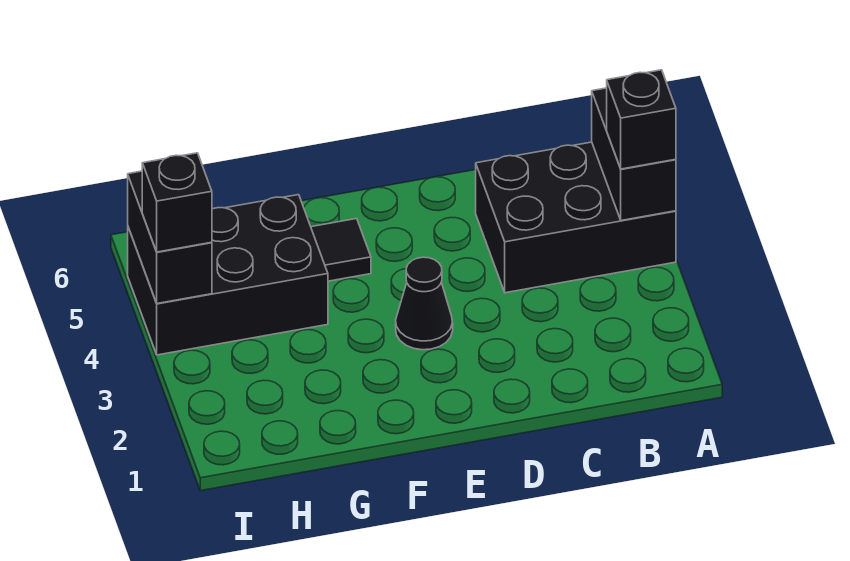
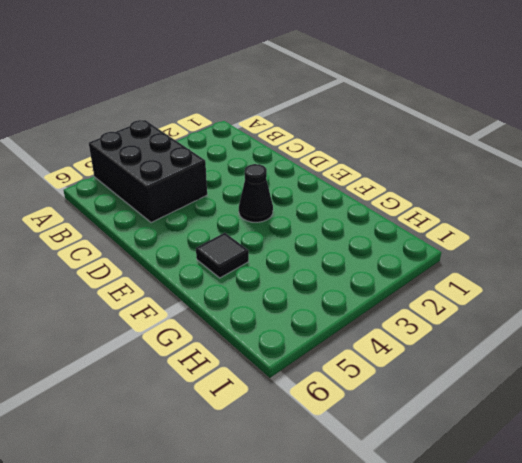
none -> black brick G4:I5 level 1
none -> black brick A4:A5 level 2

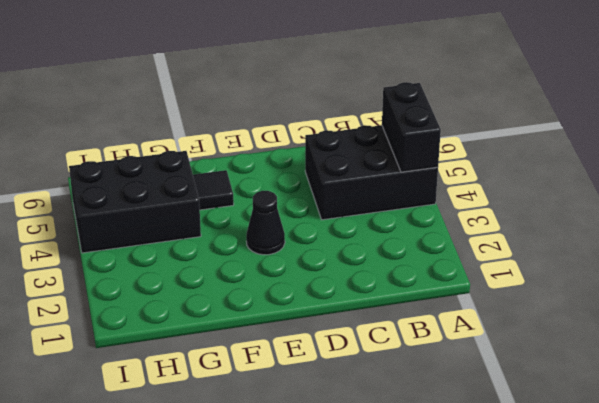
none -> black brick I4:I5 level 2
none -> black brick A4 level 3

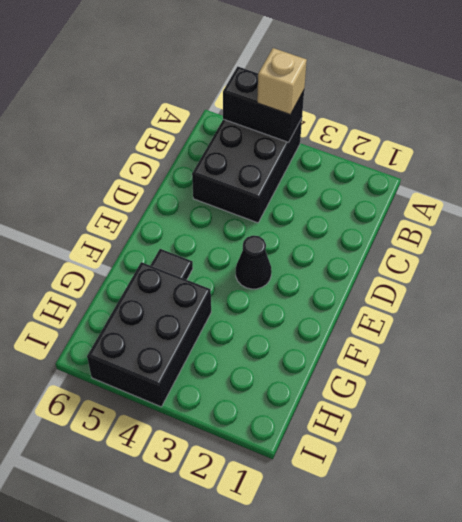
tan brick A4 level 3 -> black brick A4 level 3
none -> black brick I4:I5 level 2
none -> black brick I4 level 3

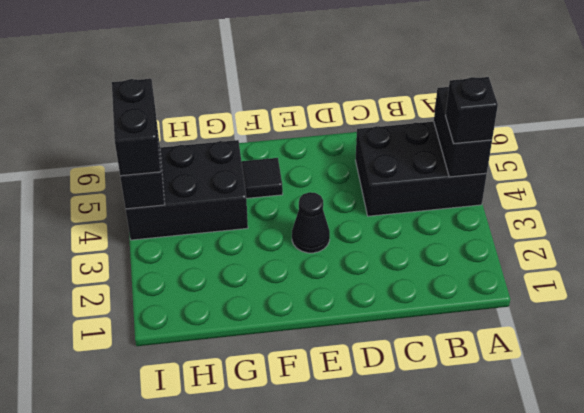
black brick I4:I5 level 3 -> black brick I4 level 3

